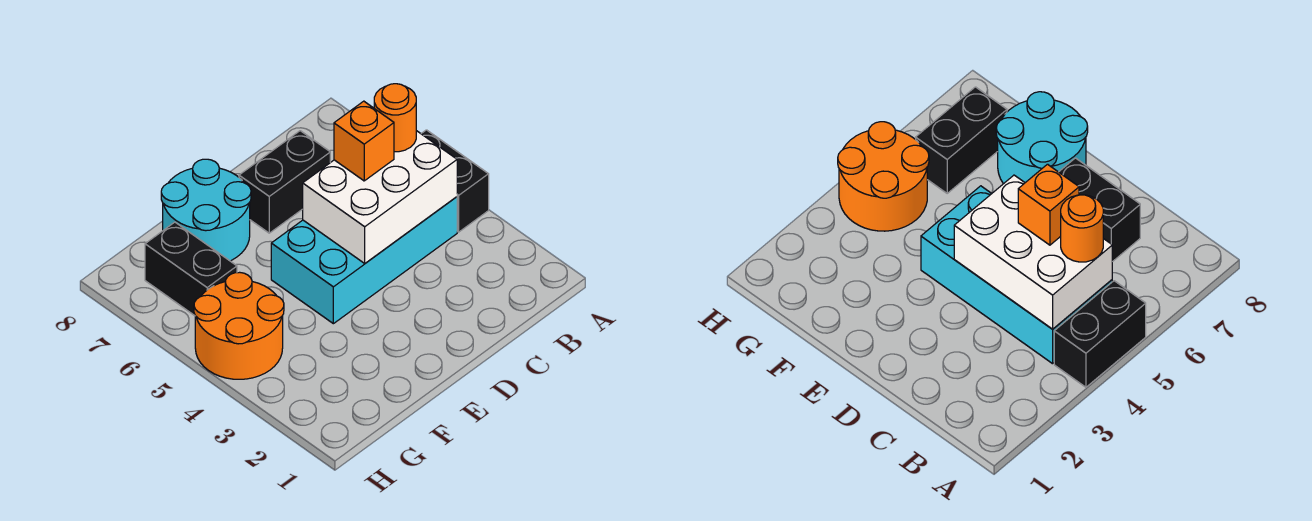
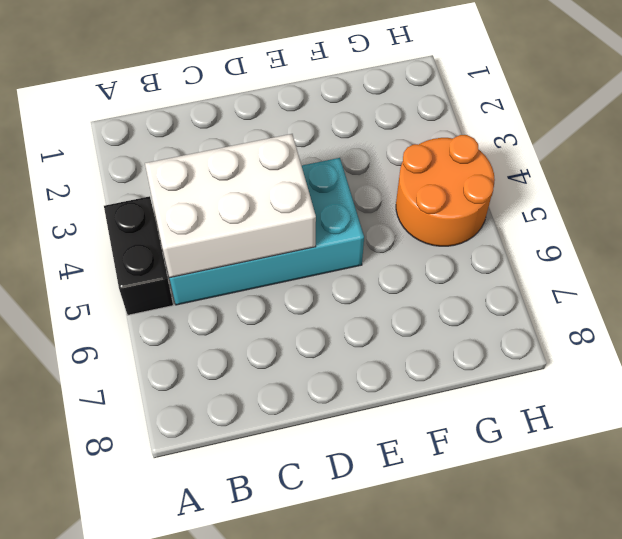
none -> black brick C7:D7 level 1
none -> cyan round brick E7:F8 level 1

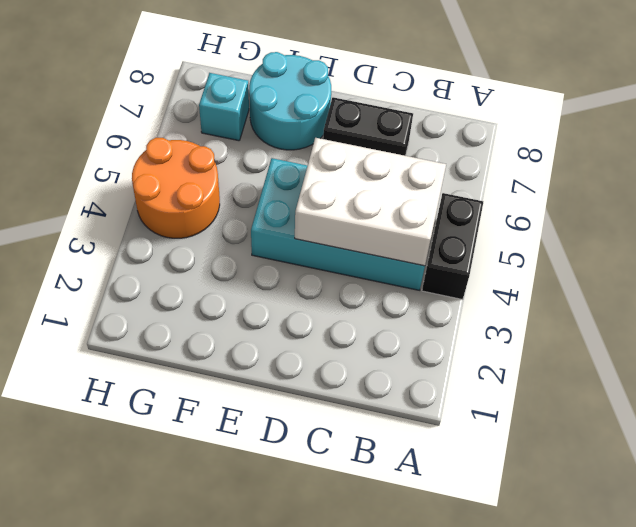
cyan brick G7 level 1 -> black brick G6:G7 level 1
none -> orange round brick B5 level 3
none -> orange brick C5 level 3

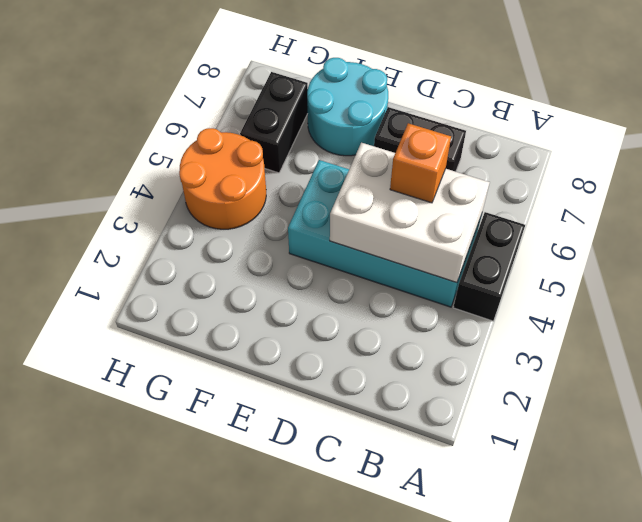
none -> orange round brick B5 level 3

